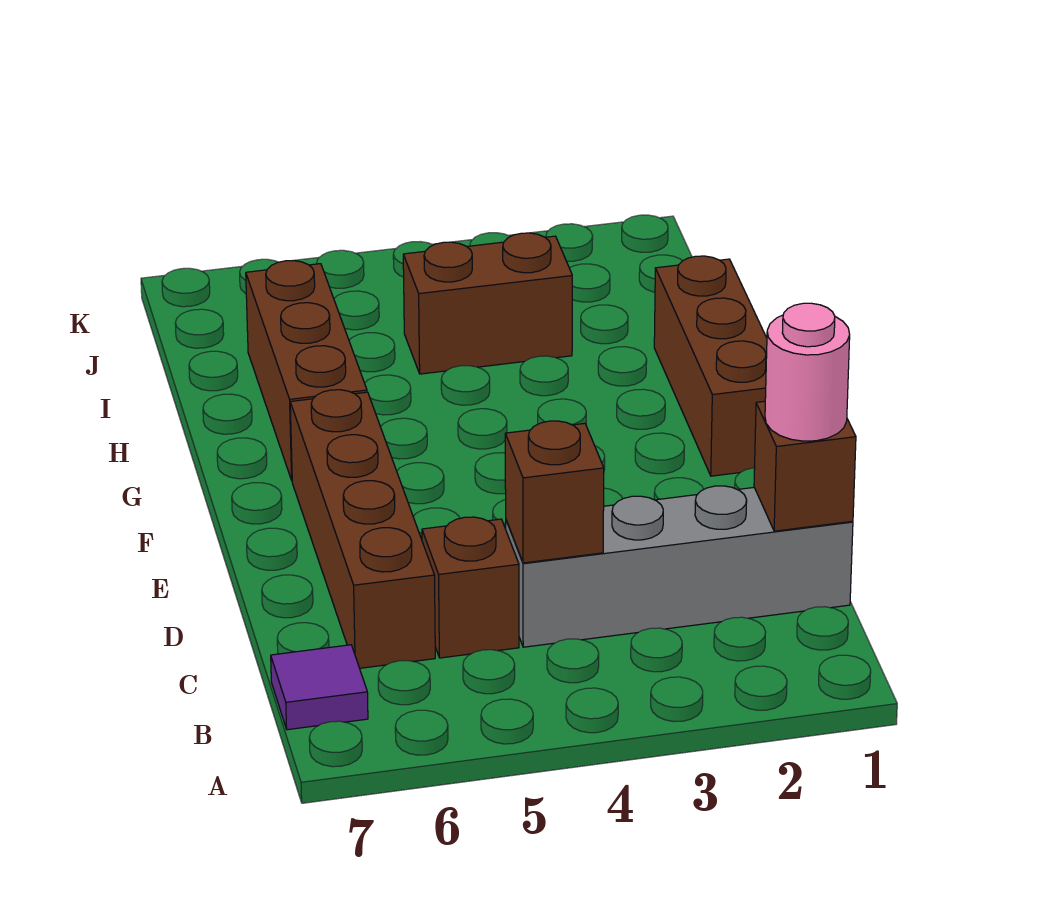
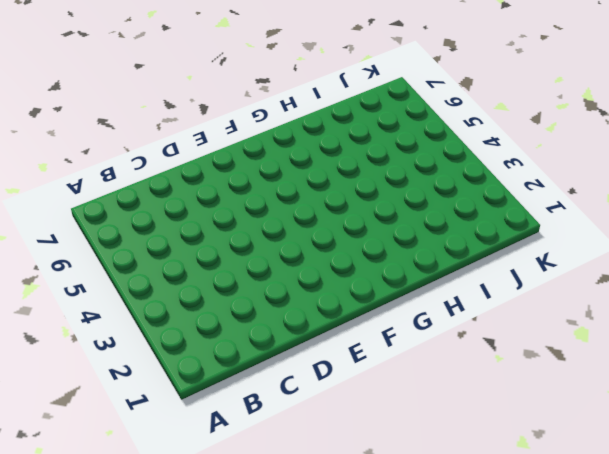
none -> purple tile B7 level 1
none -> grey brick C1:C4 level 1

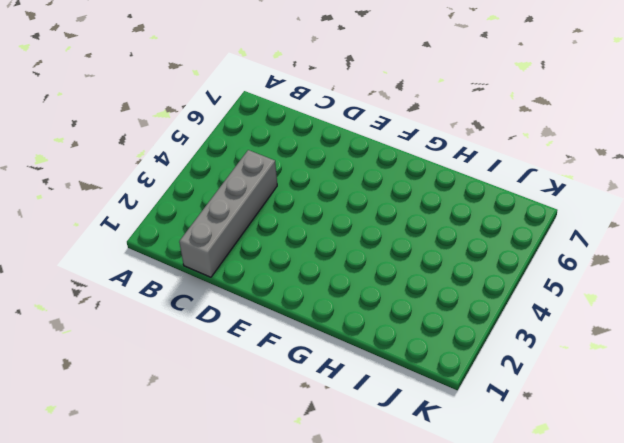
none -> purple tile B7 level 1
none -> brown brick C5 level 1

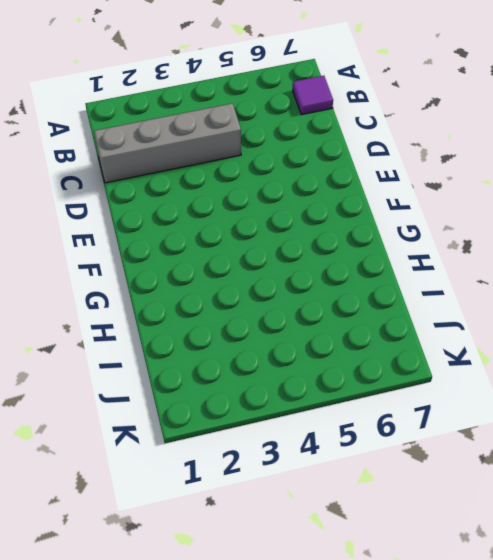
none -> brown brick C5 level 1
none -> brown brick C6:F6 level 1

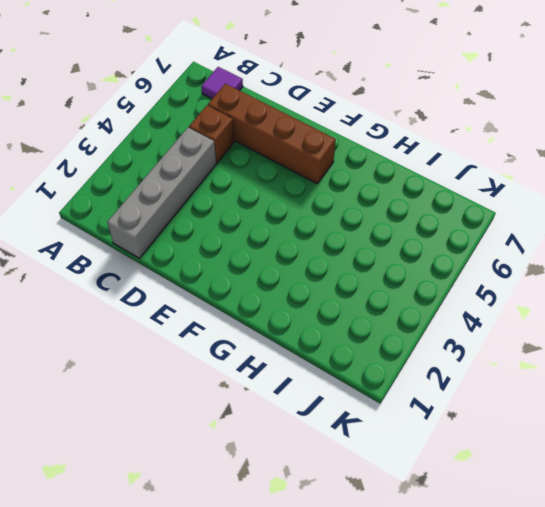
none -> brown brick F1:H1 level 1
none -> brown brick G6:I6 level 1

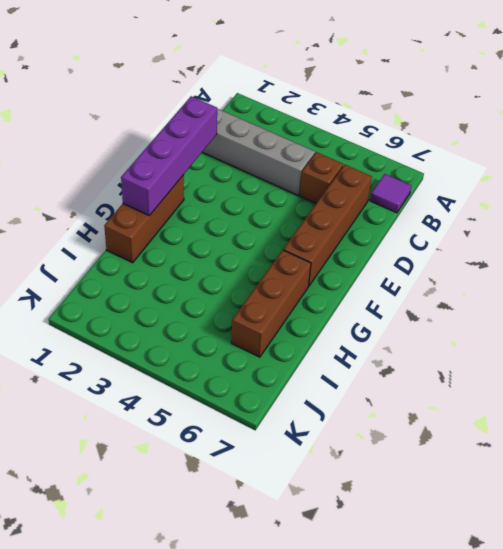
purple brick D1:G1 level 2 -> none
none -> brown brick I3:I4 level 1
none -> brown brick C1 level 2

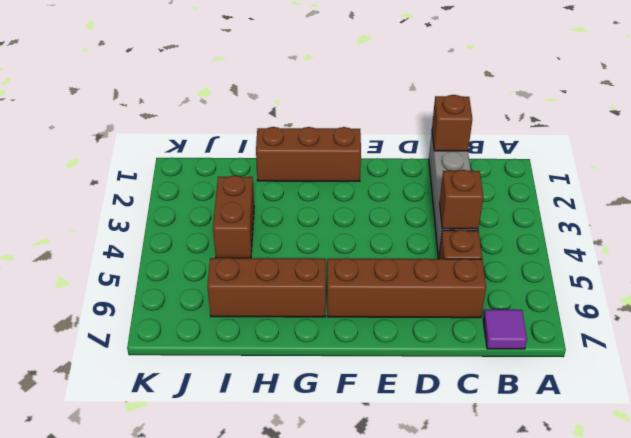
none -> pink round brick C1 level 3

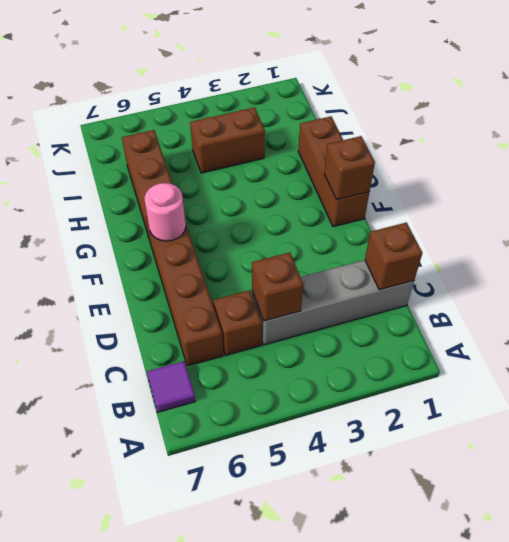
brown brick F1 level 2 -> none
pink round brick F6 level 2 -> pink round brick C1 level 3

